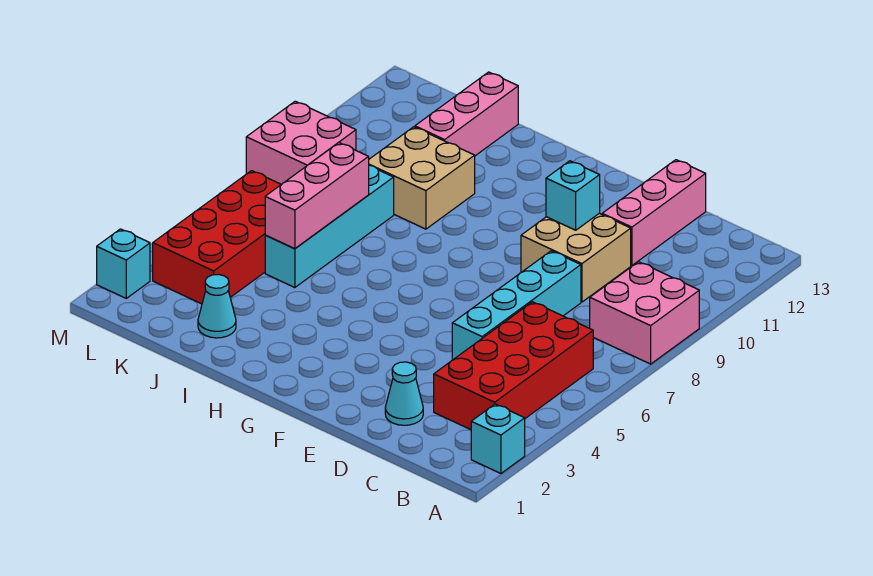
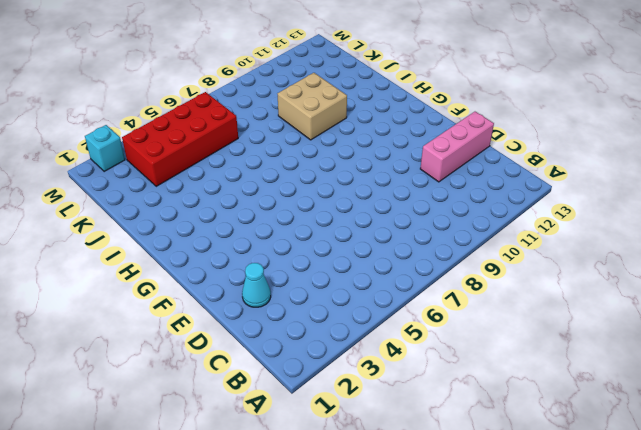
none -> cyan brick A2 level 1
none -> pink brick A8:B9 level 1
none -> red brick B3:C6 level 1

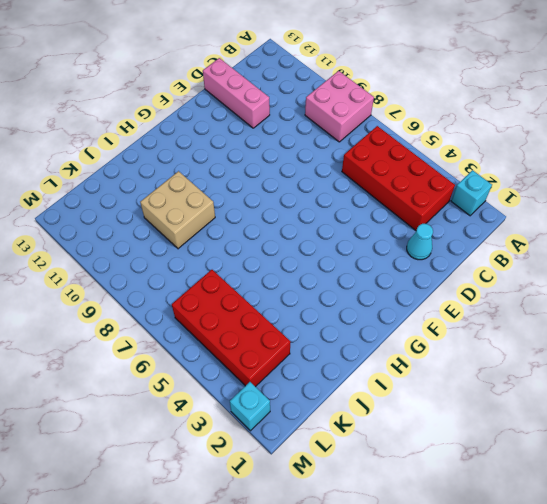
none -> cyan brick D5:D8 level 1
none -> tan brick D9:E10 level 1
none -> cyan cone J2 level 1

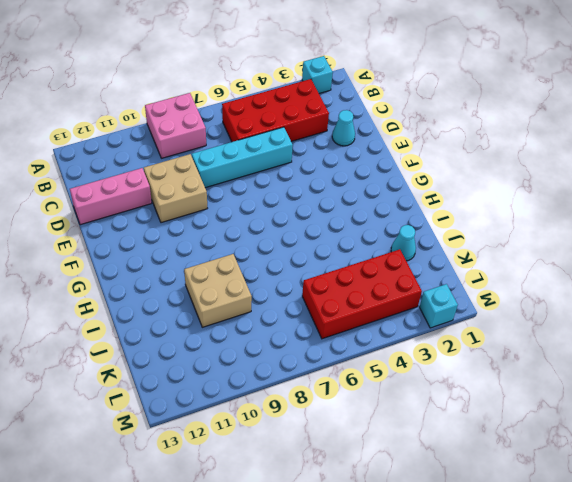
none -> cyan brick J5:J8 level 1
none -> pink brick J11:J13 level 1
none -> pink brick L8:M9 level 1

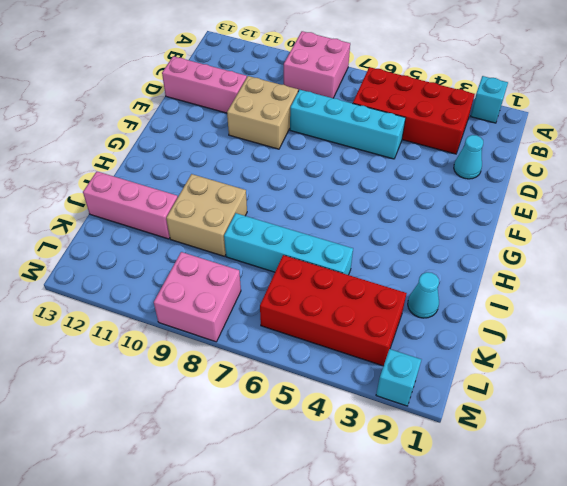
none -> cyan brick E10 level 2
none -> pink brick J5:J7 level 2

